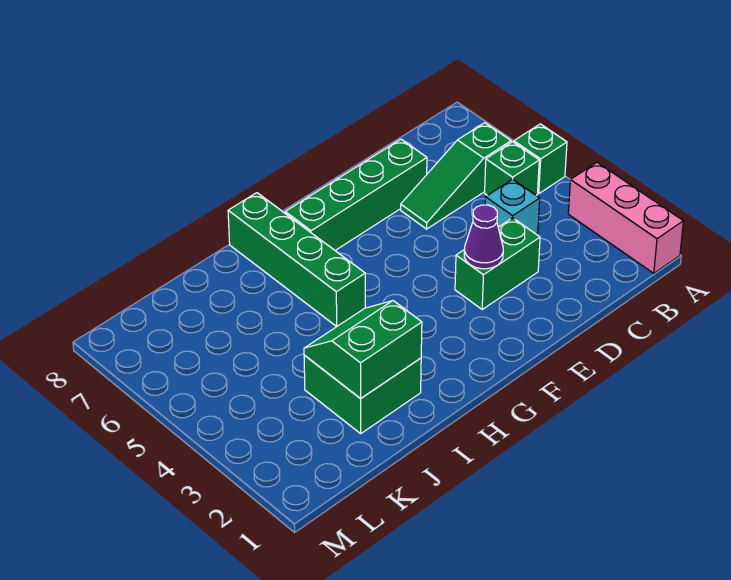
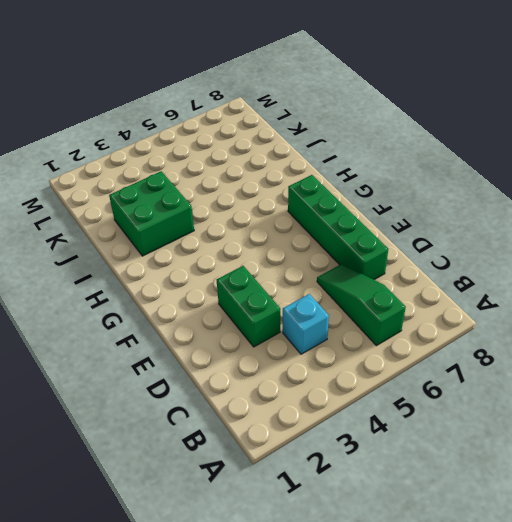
none -> pink brick A1:A3 level 1
none -> green brick A5 level 1

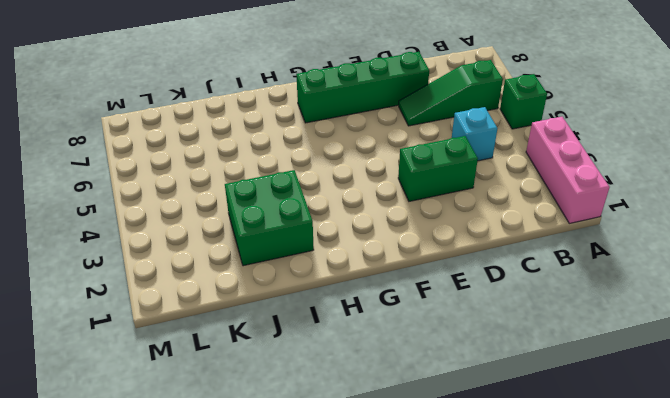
none -> green brick B5 level 1
none -> green brick H5:H8 level 1

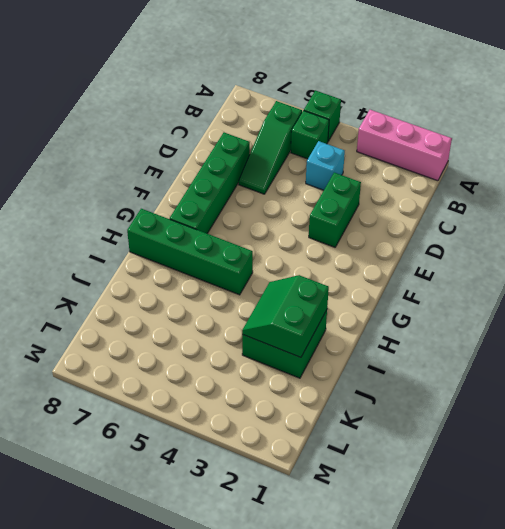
none -> purple cone E3 level 2

